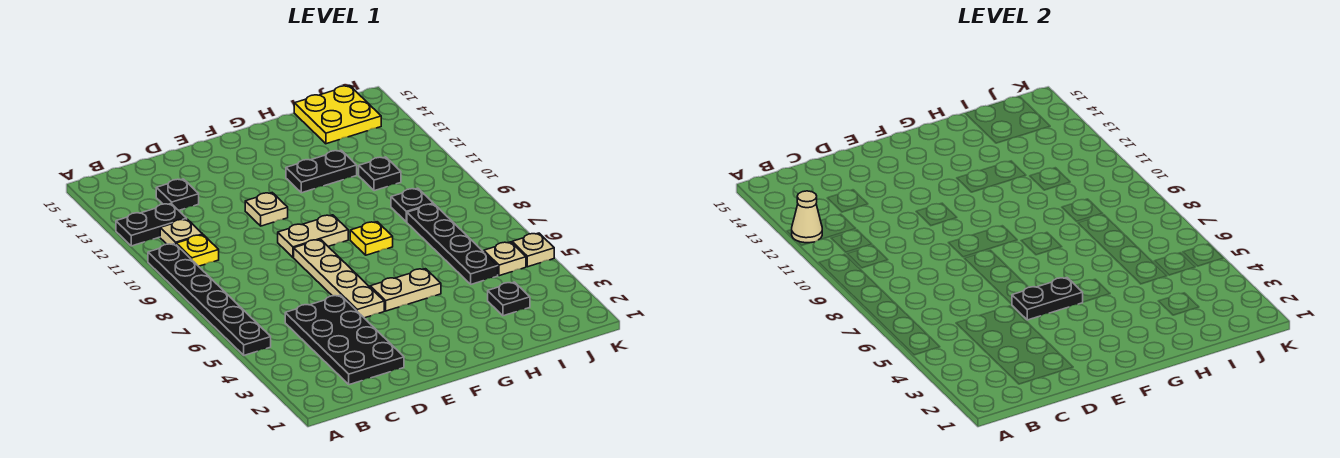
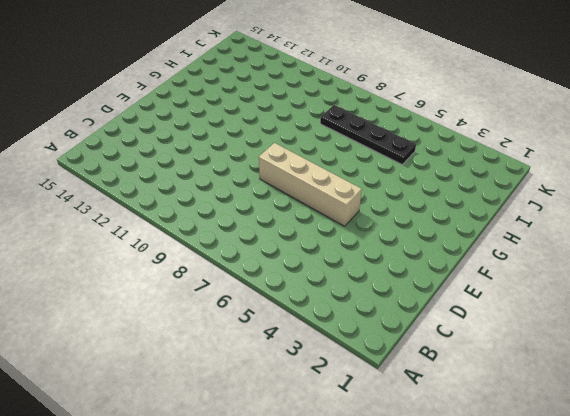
tan brick E5:E8 level 1 -> tan plate E5:E8 level 1
none -> black plate A5:A10 level 1
none -> black plate A12:B12 level 1
none -> yellow plate B10 level 1

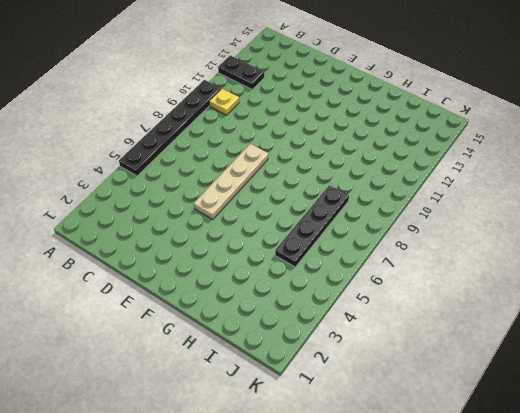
none -> tan plate B11 level 1
none -> black plate C2:D5 level 1
none -> black plate C13 level 1

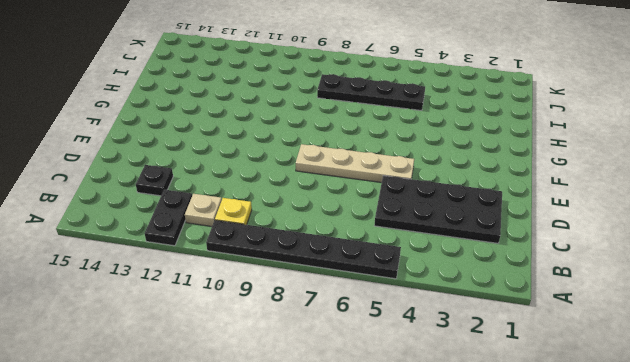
none -> tan plate E9:F9 level 1
none -> tan plate E11 level 1
none -> tan plate F5:G5 level 1

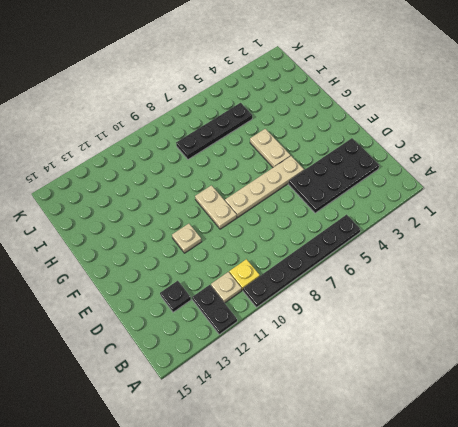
none -> yellow plate G8 level 1
none -> black plate G12:H12 level 1
none -> black plate I3 level 1

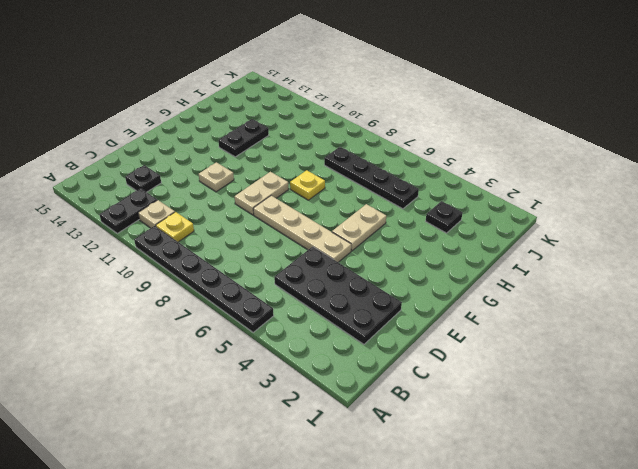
none -> black plate I9 level 1
none -> black plate I11 level 1
none -> yellow plate I14:J15 level 1

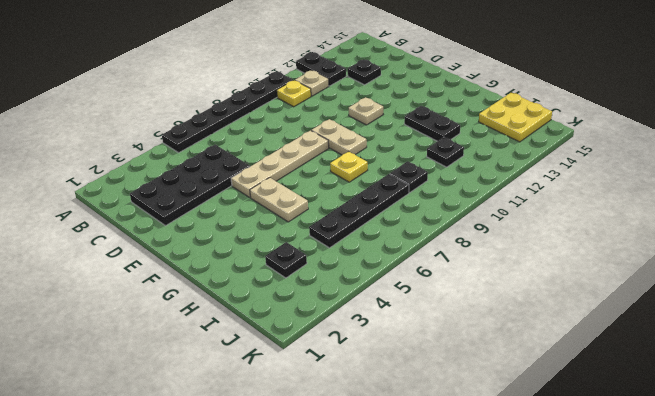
none -> tan plate J5 level 1
none -> tan plate K5 level 1
none -> tan cone A12 level 2

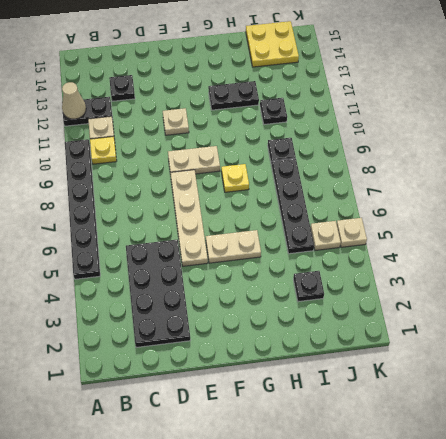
none -> black plate E5:F5 level 2

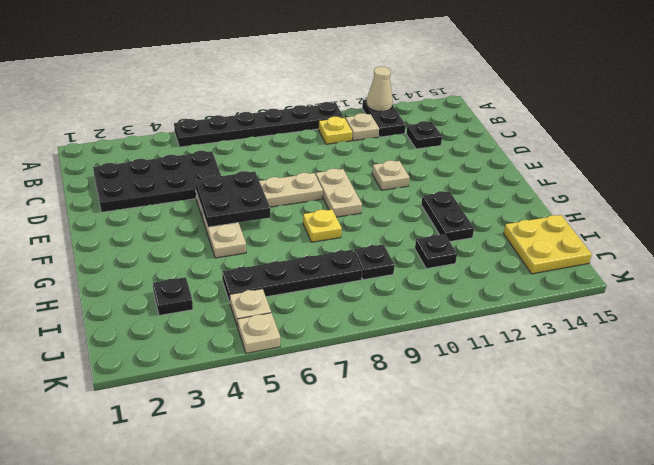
black plate E5:F6 level 2 -> black plate E5:F5 level 2

